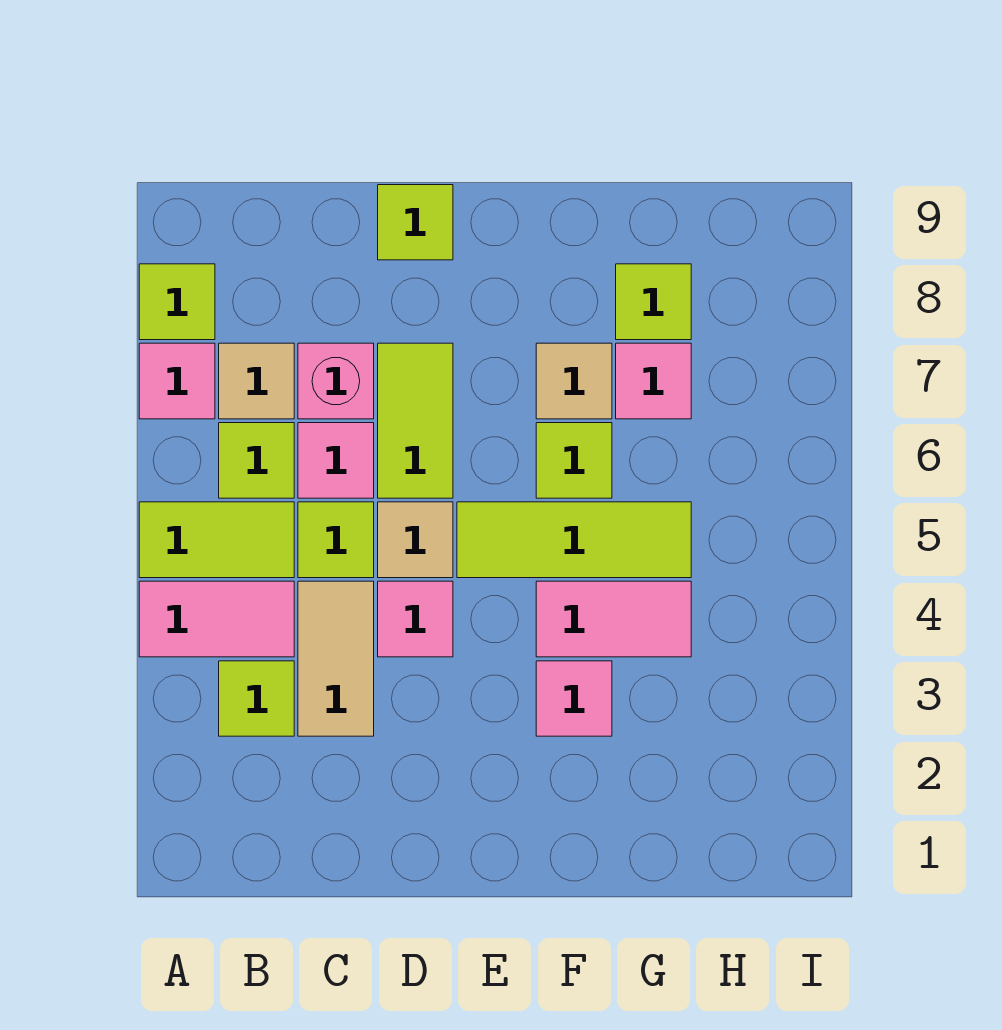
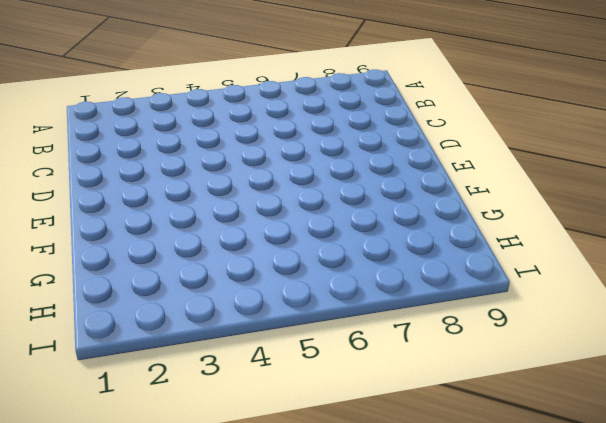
none -> pink tile A4:B4 level 1
none -> lime tile A5:B5 level 1
none -> pink tile A7 level 1

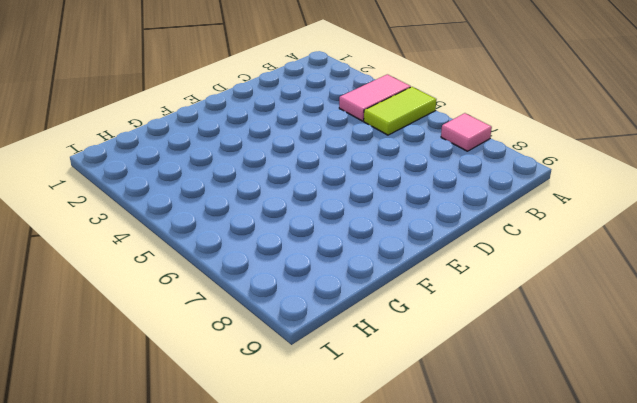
none -> lime tile A8 level 1
none -> lime tile B3 level 1
none -> lime tile B6 level 1

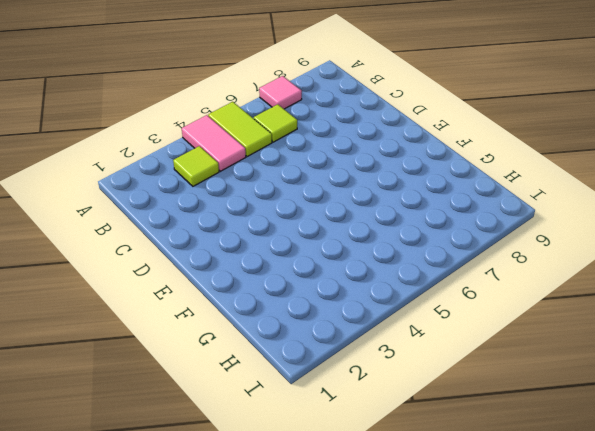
none -> lime tile A8 level 1
none -> tan tile B7 level 1
none -> tan tile C3:C4 level 1

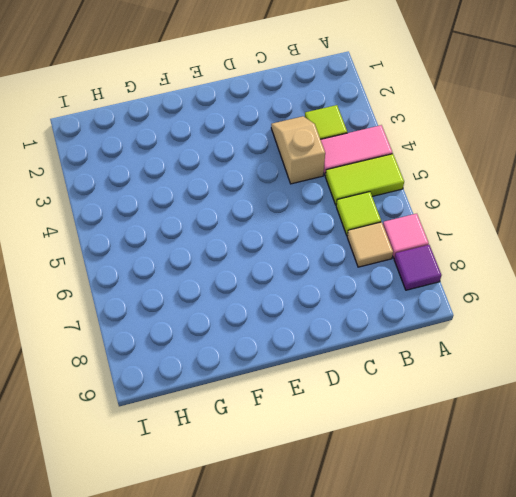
purple tile A8 level 1 -> lime tile A8 level 1
tan slope C3:C4 level 1 top 4 -> tan tile C3:C4 level 1
none -> lime tile C5 level 1
none -> pink tile C6 level 1
none -> pink brick C7 level 1

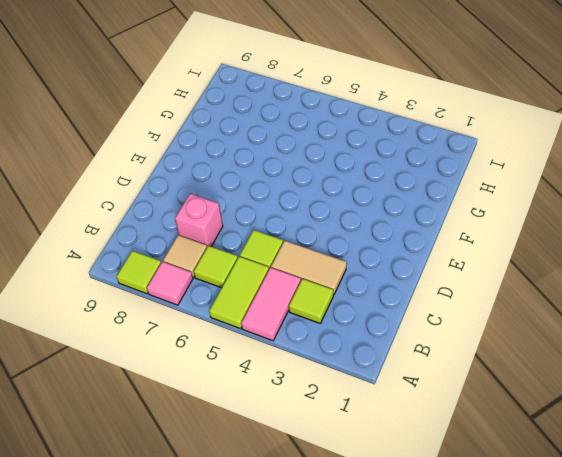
none -> pink tile C6 level 1
none -> pink tile D4 level 1
none -> tan tile D5 level 1

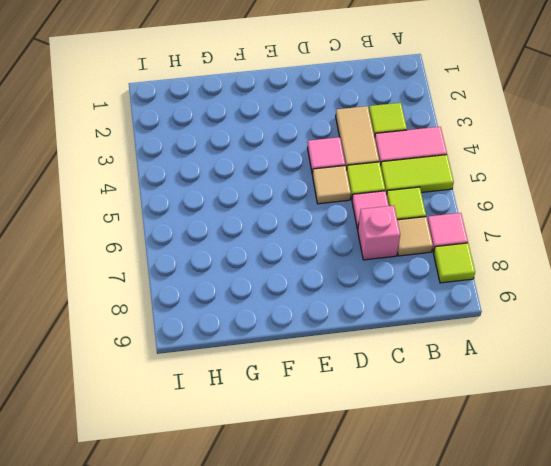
none -> lime tile D6:D7 level 1
none -> lime tile D9 level 1
none -> lime tile E5:G5 level 1

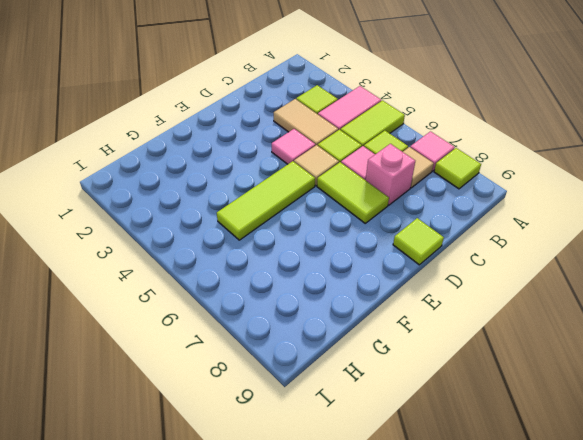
none -> pink tile F3 level 1
none -> pink tile F4:G4 level 1
none -> lime tile F6 level 1

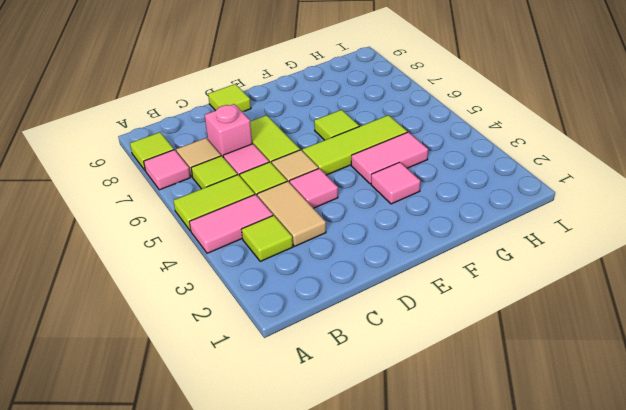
none -> tan tile F7 level 1
none -> pink tile G7 level 1
none -> lime tile G8 level 1

